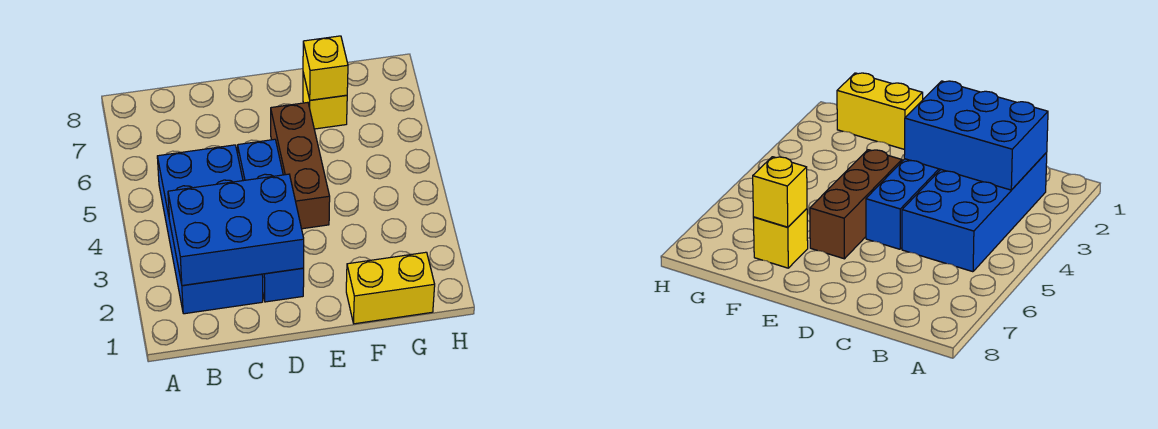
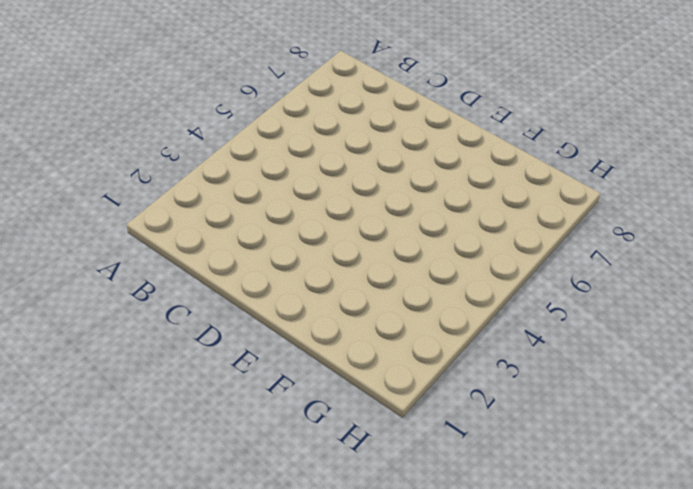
none -> blue brick B2:C5 level 1
none -> blue brick D2:D5 level 1

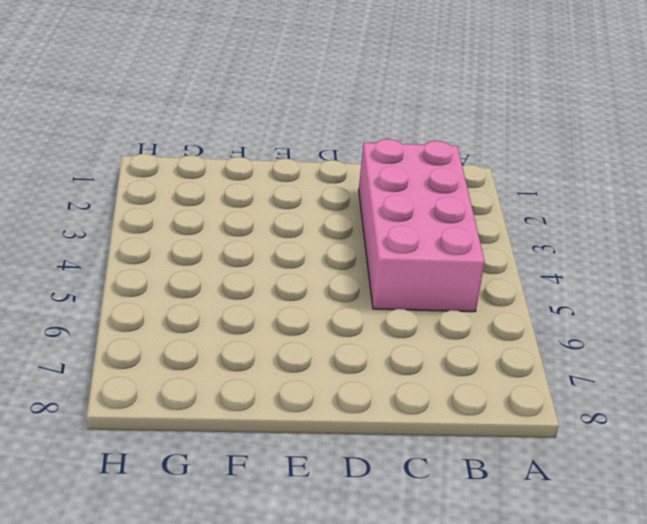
pink brick B2:C5 level 1 -> blue brick B2:C5 level 1
none -> blue brick D2:D5 level 1
none -> brown brick E4:E6 level 1

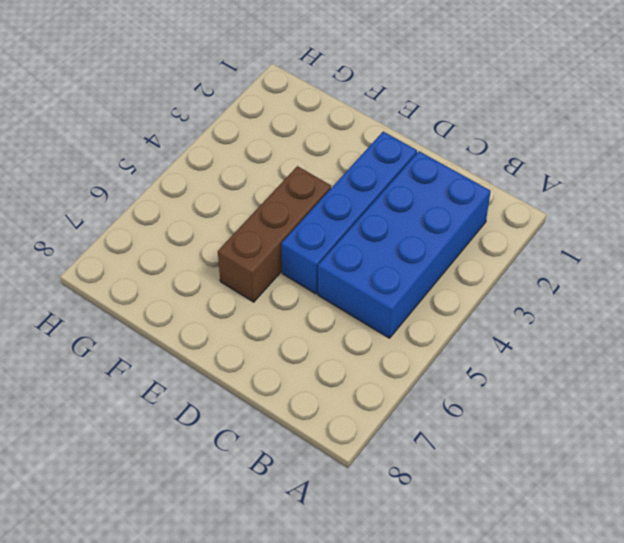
none -> yellow brick F1:G1 level 1
none -> yellow brick F7 level 1

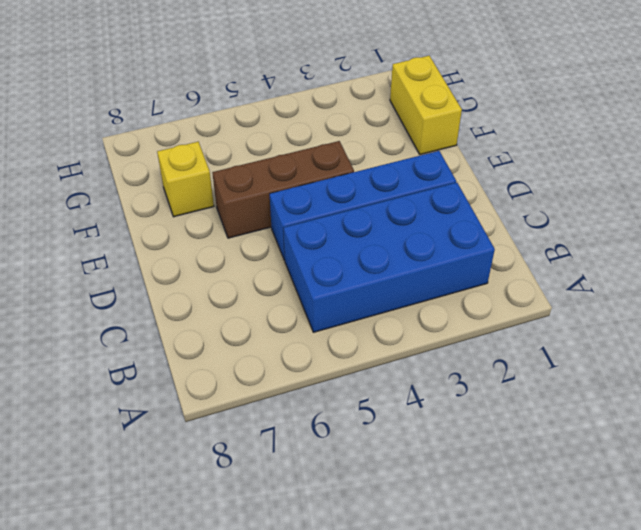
none -> blue brick B2:D3 level 2
none -> yellow brick F7 level 2

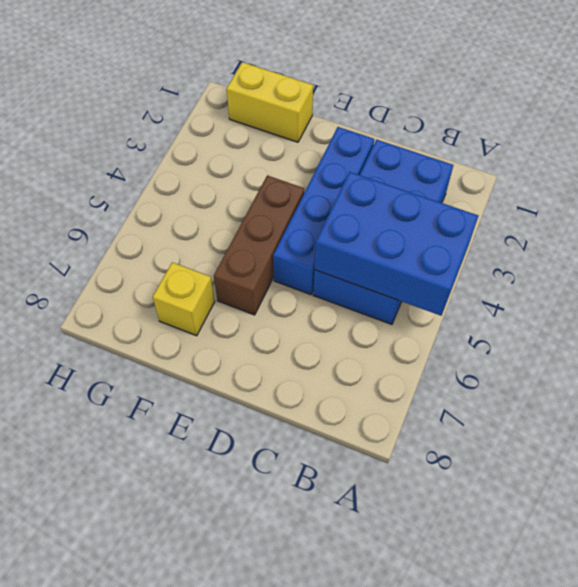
blue brick A4:C5 level 2 -> blue brick B2:D3 level 2
none -> yellow brick F7 level 2

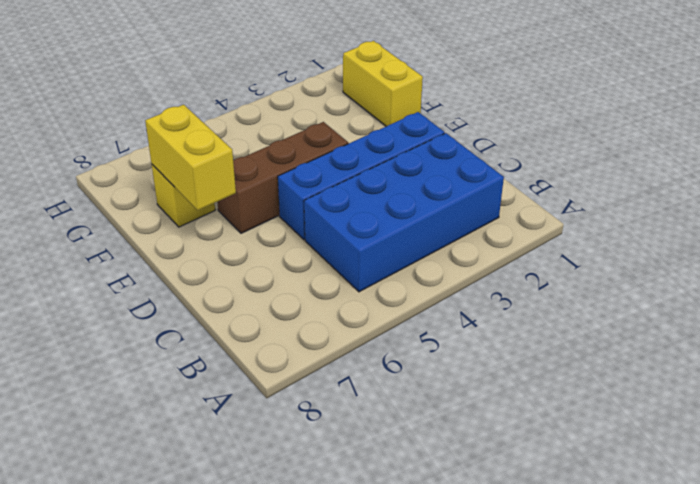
yellow brick E7:F7 level 2 -> yellow brick F7 level 2
none -> blue brick B2:D3 level 2

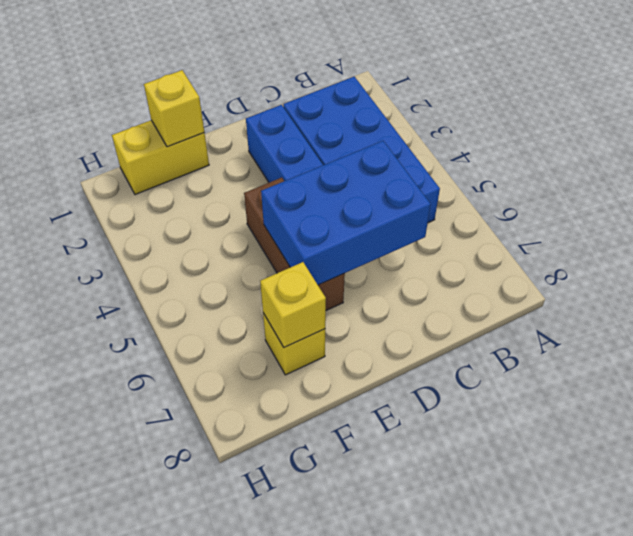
blue brick C5:E6 level 2 -> blue brick B2:D3 level 2
yellow brick F1 level 2 -> none

